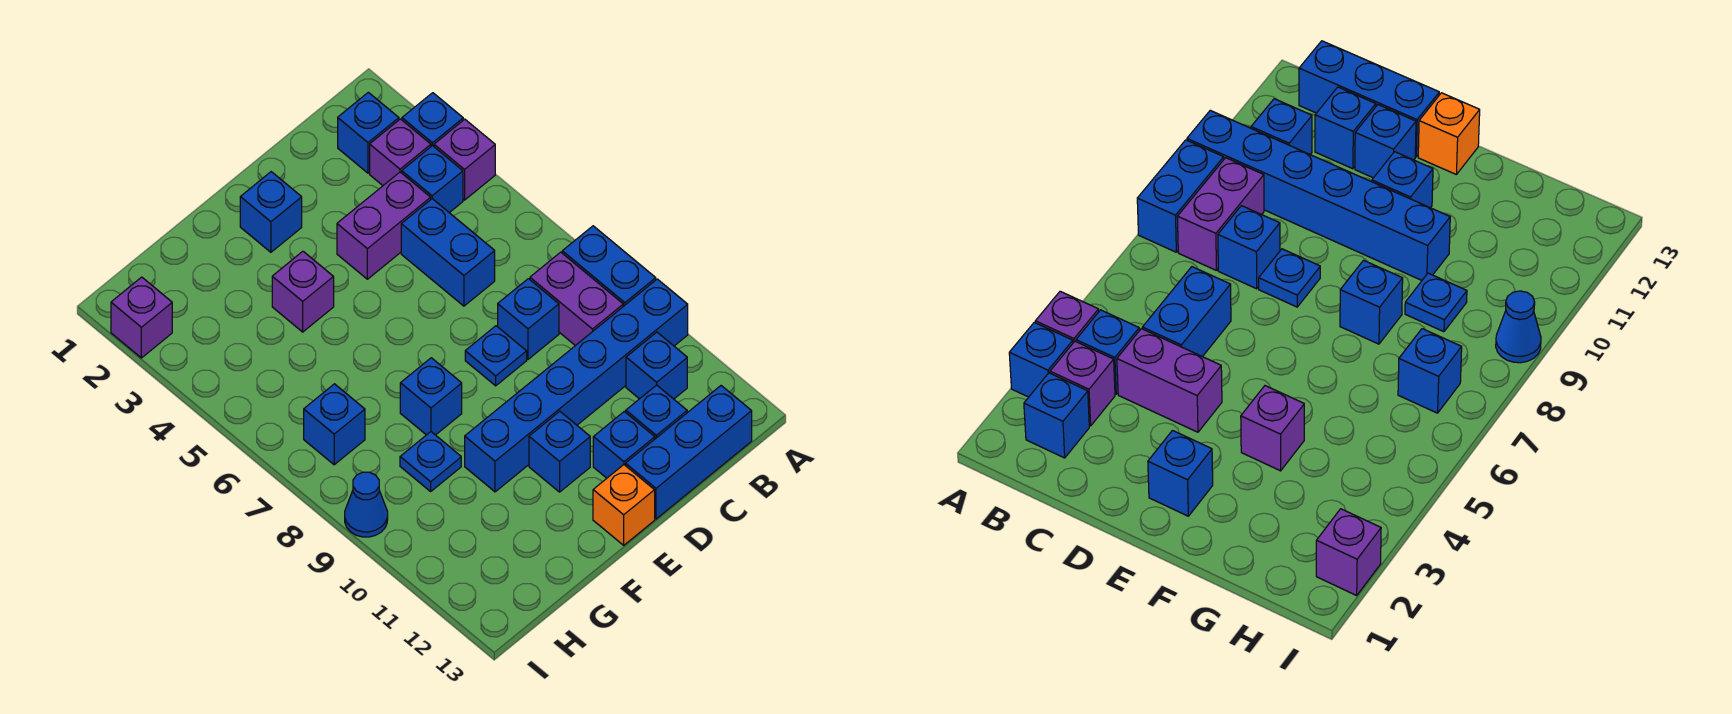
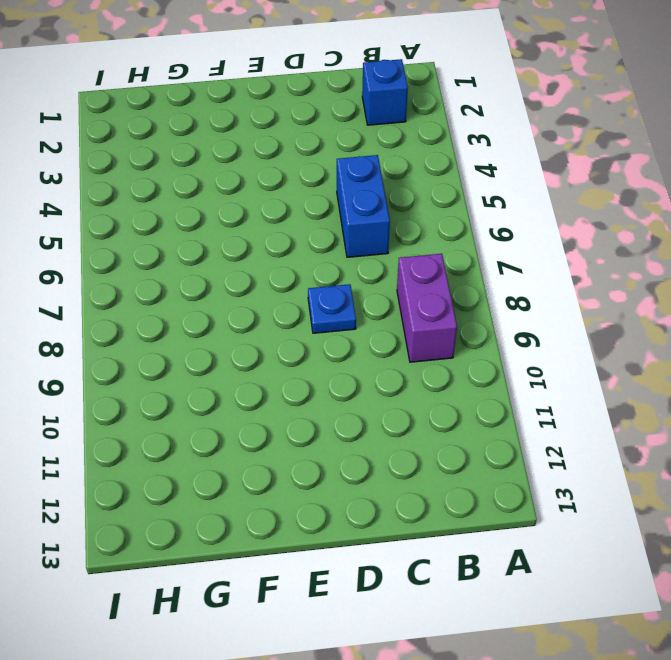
none -> blue brick A3 level 1
none -> purple brick A4 level 1
none -> blue brick A8:A9 level 1

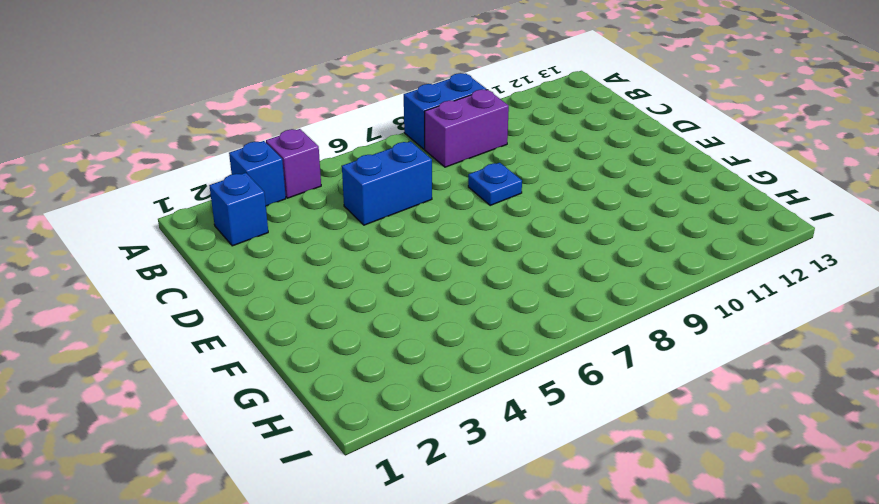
none -> blue brick A10:F10 level 1
none -> purple brick B3 level 1
none -> blue brick B4 level 1

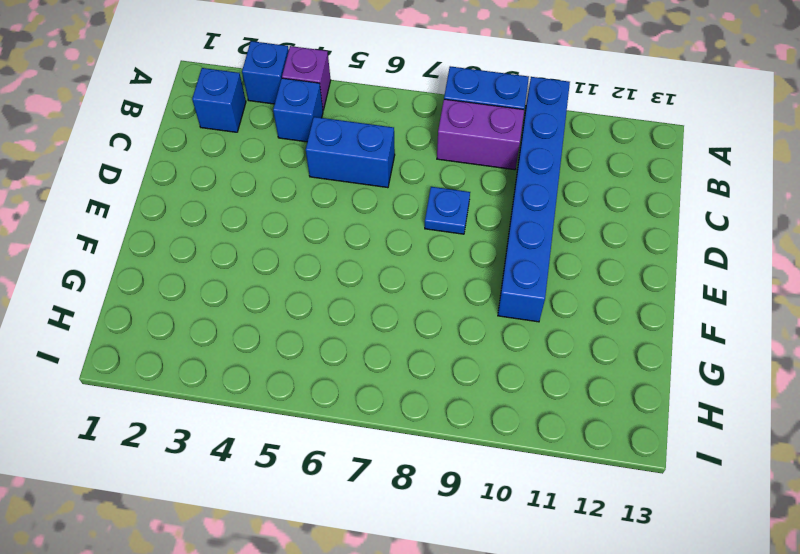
none -> purple brick B3 level 1
none -> blue brick B11 level 1
none -> blue brick B13:D13 level 1

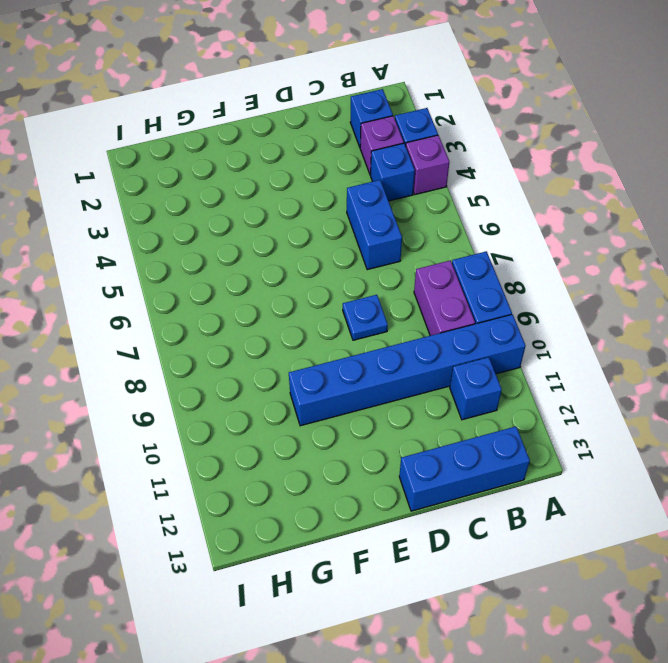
none -> purple brick C4:D4 level 1
none -> blue brick C8 level 1
none -> blue brick C12 level 1

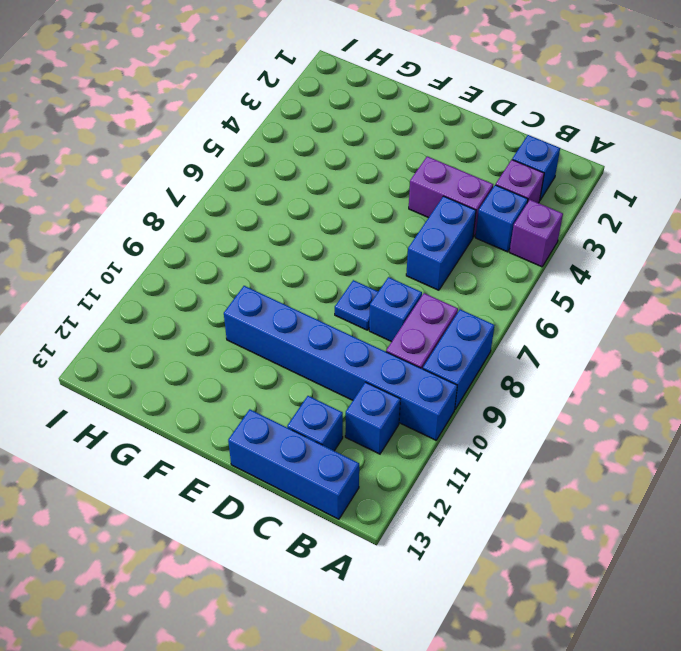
none -> blue brick A3 level 1
none -> blue brick D12 level 1
none -> blue brick E2 level 1

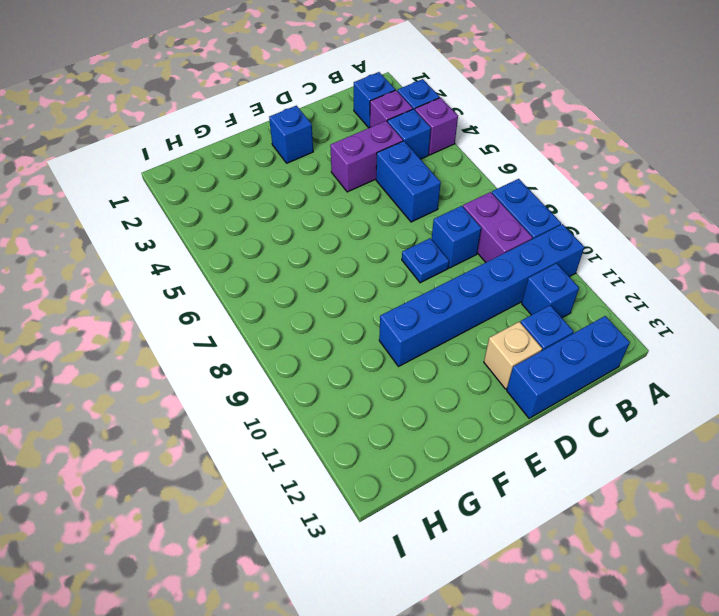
tan brick D12 level 1 -> blue brick D12 level 1
none -> blue brick E11 level 1
none -> orange brick E13 level 1
none -> purple brick F4 level 1

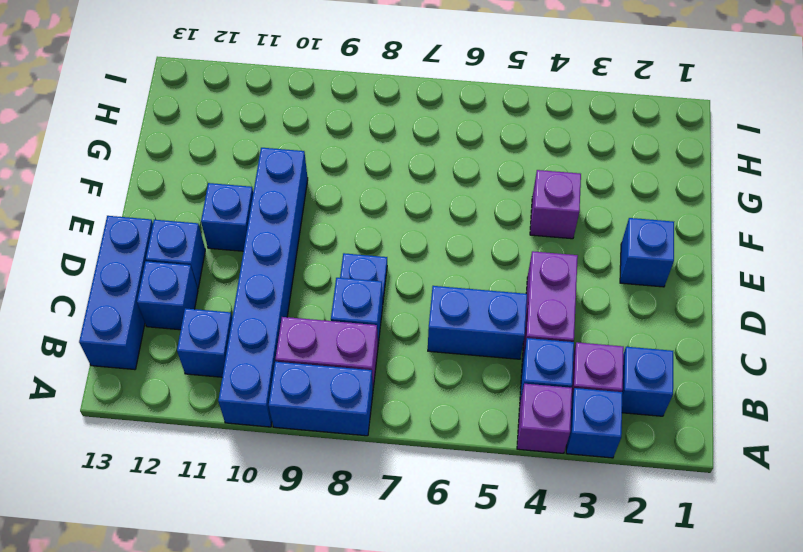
none -> orange brick E13 level 1
none -> blue brick F8 level 1
none -> blue plate G9 level 1

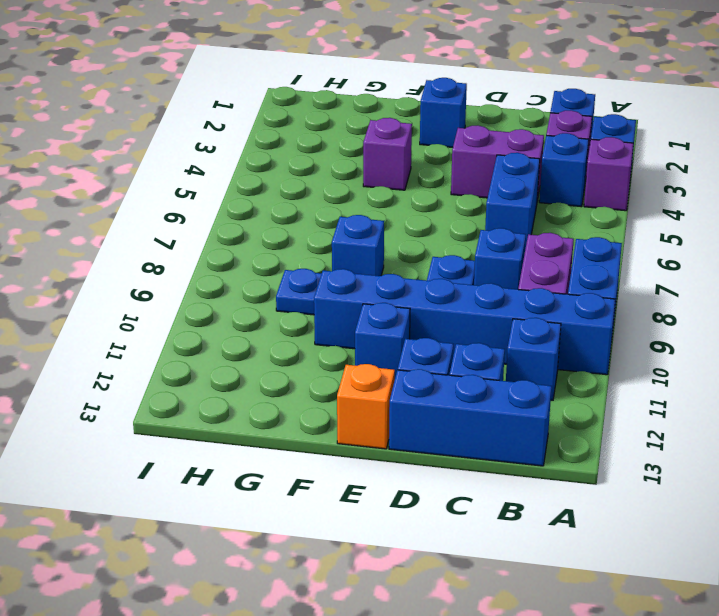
none -> blue brick H7 level 1
none -> purple brick I2 level 1
none -> blue cone I9 level 1

